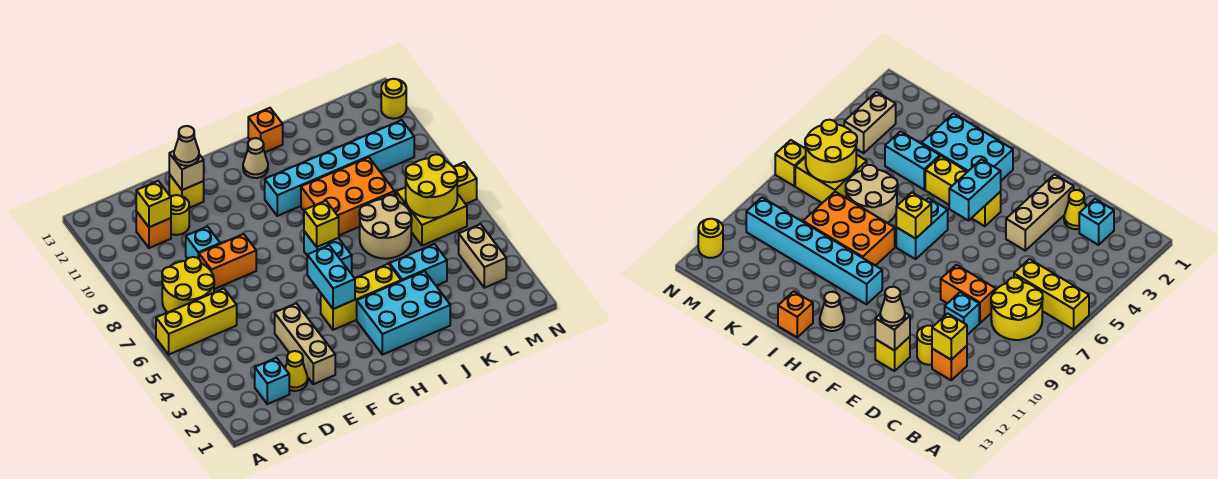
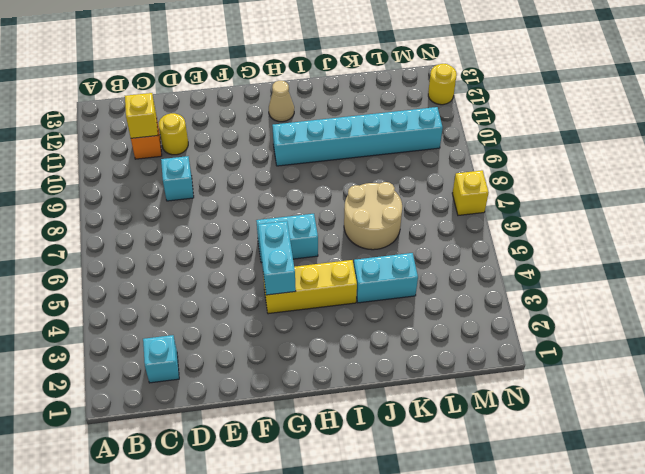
cyan brick G6:H6 level 1 -> cyan brick H6:H7 level 1
none -> yellow brick A6:C6 level 1
none -> yellow round brick B7:C8 level 1
none -> yellow cone D2 level 1

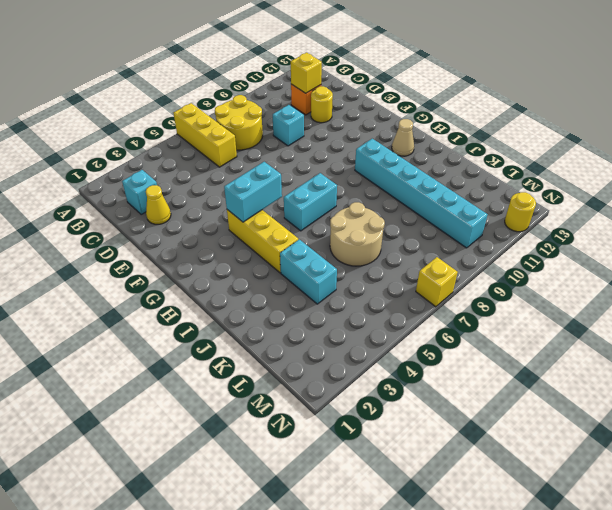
none -> orange brick D8:E8 level 1
none -> tan brick E2:E4 level 1
none -> yellow brick E12 level 1

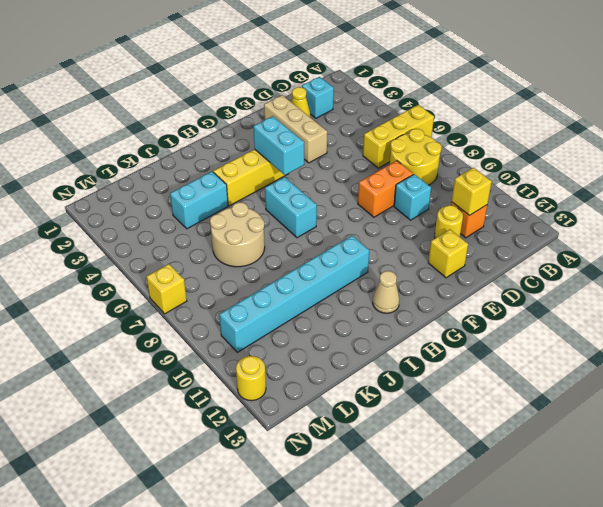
none -> cyan brick H2:J3 level 1
none -> orange brick I8:K9 level 1
none -> orange brick I13 level 1

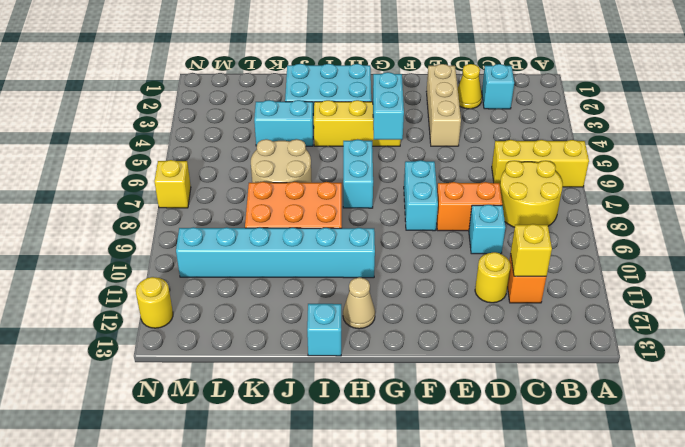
cyan brick F7:F8 level 1 -> none
cyan brick I13 level 1 -> orange brick I13 level 1
none -> yellow brick E12 level 1
none -> yellow brick L6:M7 level 1
none -> tan brick M3:M4 level 1

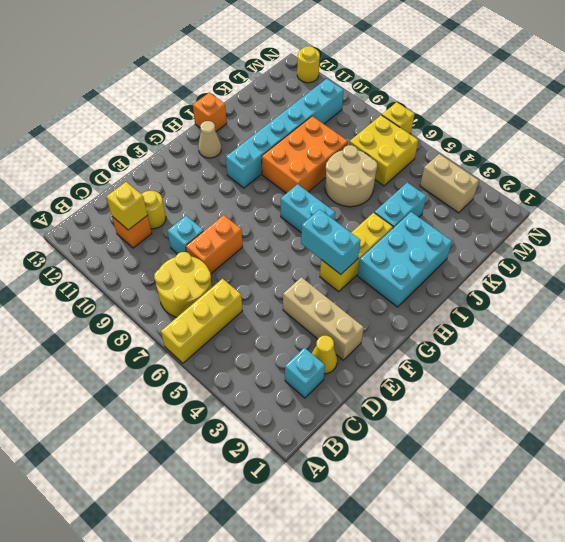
none -> yellow brick E12 level 1
none -> tan brick E12 level 2
none -> yellow brick H7 level 2

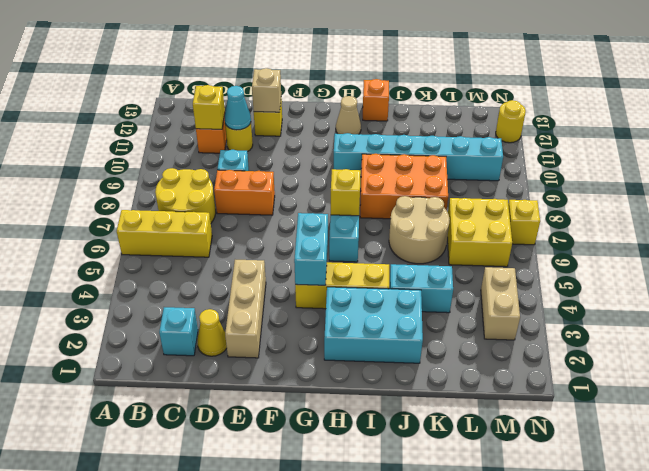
cyan cone D11 level 2 -> none
none -> yellow round brick L6:M7 level 2
none -> tan cone E12 level 3

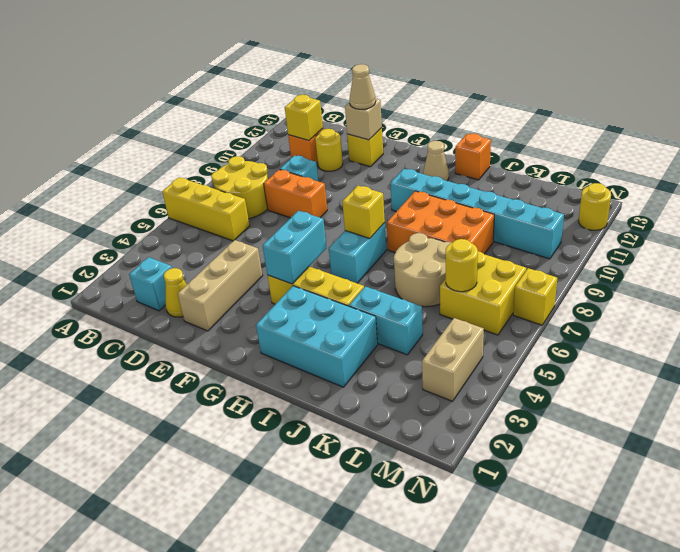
yellow round brick L6 level 2 -> yellow round brick L6:M7 level 2

